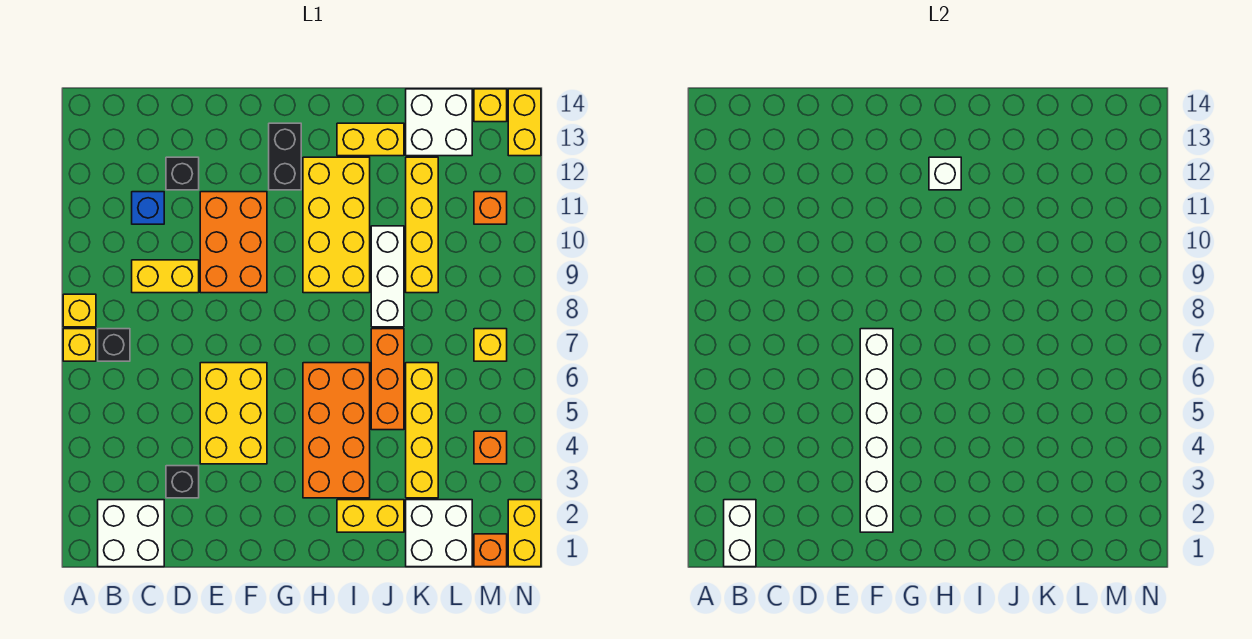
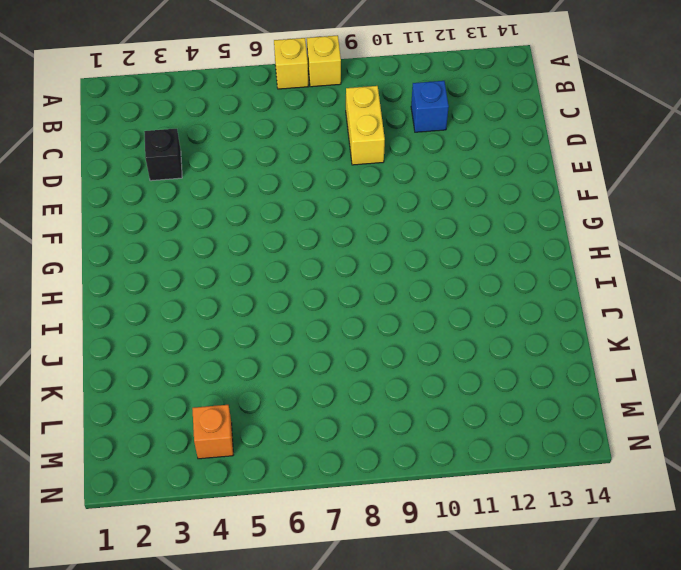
none -> white brick B1:C2 level 1
none -> black brick B7 level 1
none -> black brick D12 level 1
none -> yellow brick E4:F6 level 1

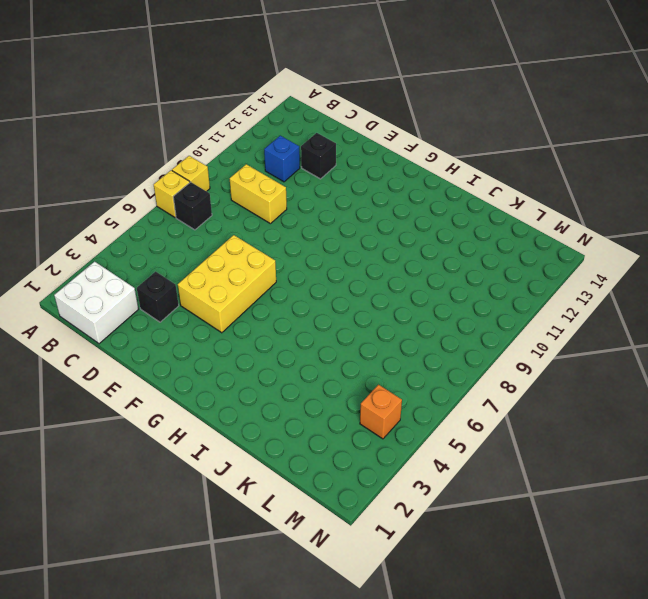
none -> orange brick E9:F11 level 1
none -> black brick G12:G13 level 1
none -> orange brick H3:I6 level 1
none -> yellow brick H9:I12 level 1

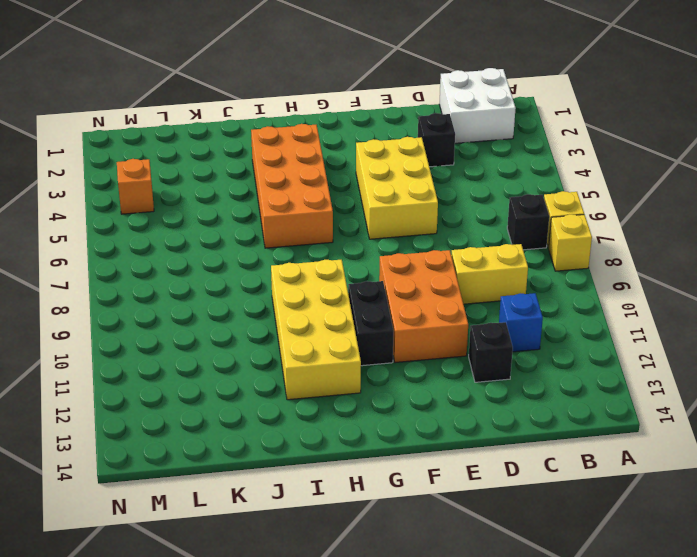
black brick G10:G11 level 1 -> black brick G12:G13 level 1
none -> yellow brick I2:J2 level 1
none -> yellow brick I13:J13 level 1
none -> orange brick J5:J7 level 1
none -> white brick J8:J10 level 1

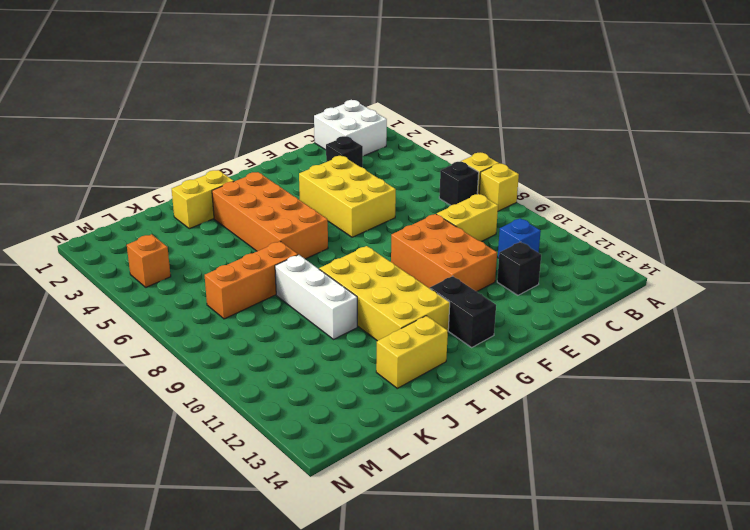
orange brick J7:L7 level 1 -> orange brick J5:J7 level 1
none -> white brick K1:L2 level 1
none -> yellow brick K3:K6 level 1
none -> yellow brick K9:K12 level 1
none -> white brick K13:L14 level 1

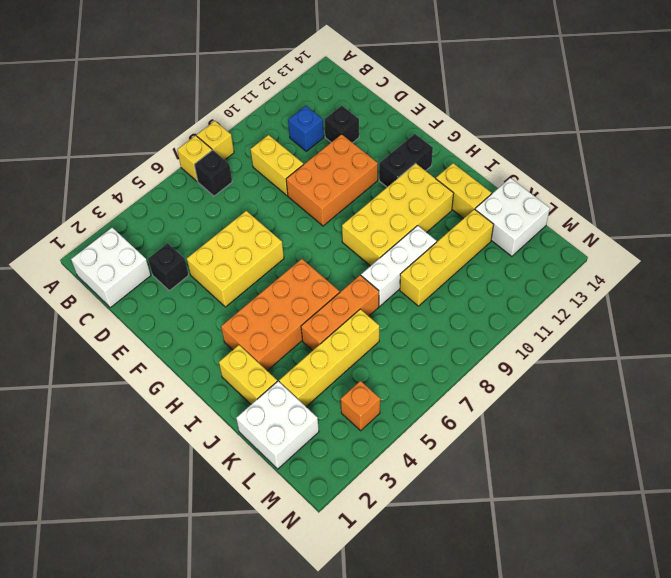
none -> orange brick M1 level 1
none -> yellow brick M7 level 1
none -> orange brick M11 level 1
none -> yellow brick M14 level 1

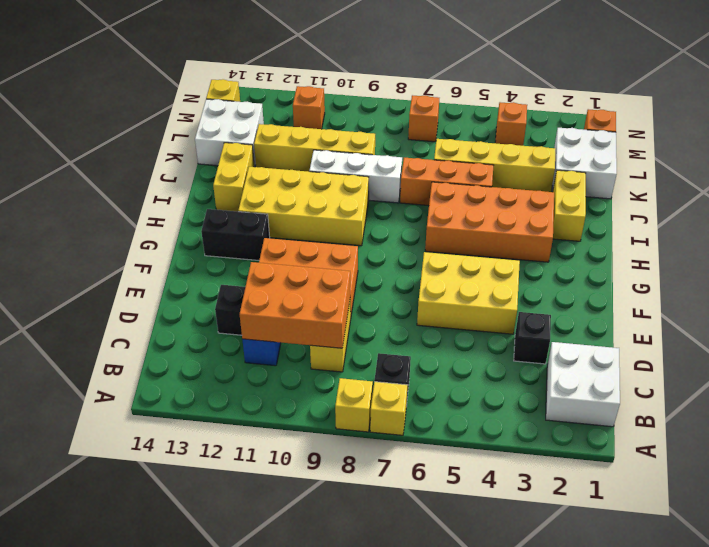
orange brick C9:D11 level 2 -> none
orange brick M7 level 1 -> yellow brick M7 level 1
none -> yellow brick N1:N2 level 1
none -> yellow brick N13:N14 level 1
none -> white brick B1:B2 level 2
none -> white brick F2:F7 level 2

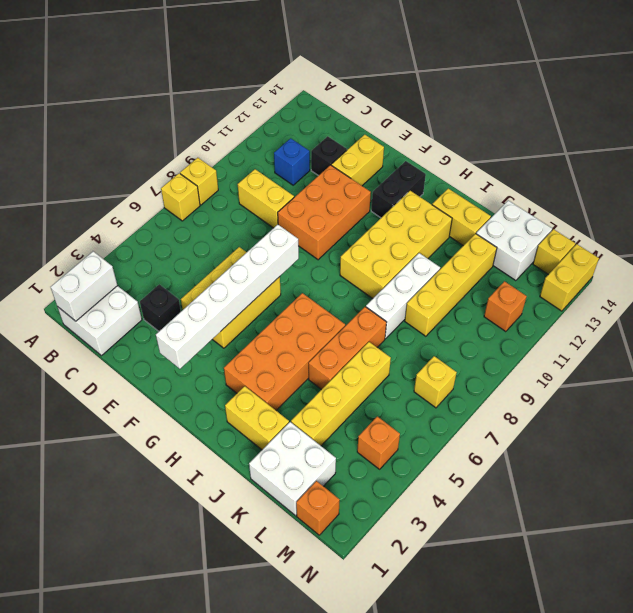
yellow brick E12:E13 level 1 -> yellow brick N1:N2 level 1
none -> black brick B7 level 1
none -> white brick H12 level 2

